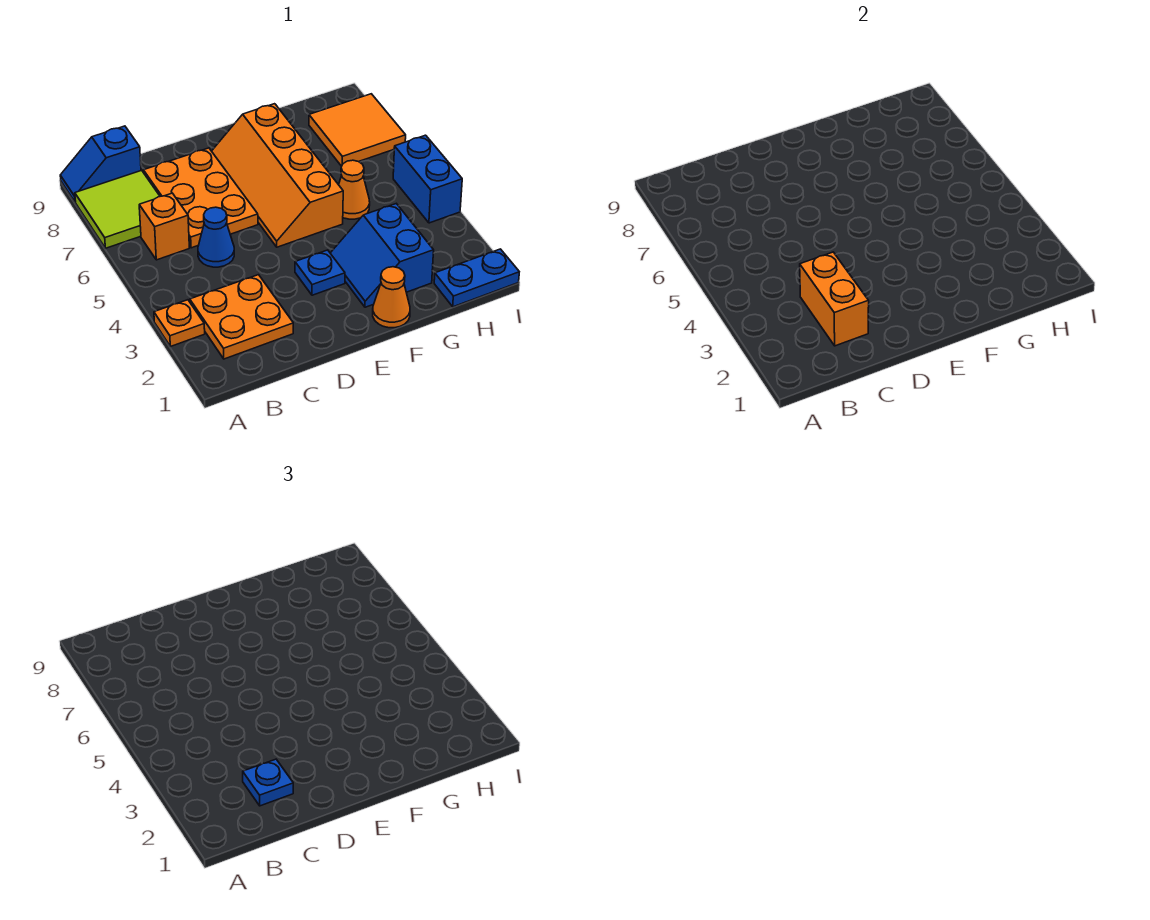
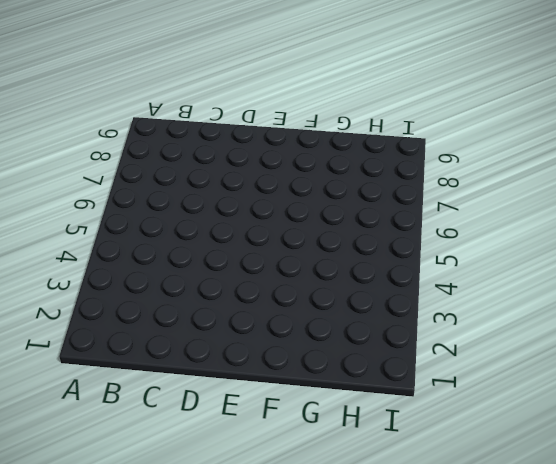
none -> orange plate A3 level 1
none -> lime tile A7:B8 level 1
none -> blue slope A9:B9 level 1 top B

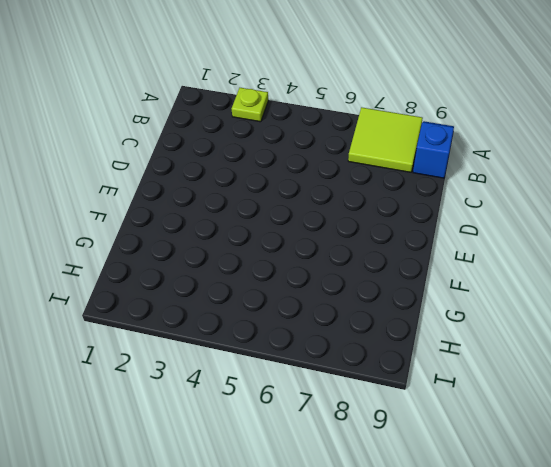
lime plate A3 level 1 -> orange plate A3 level 1
none -> orange plate B2:C3 level 1
none -> orange brick B6 level 1
none -> blue cone C5 level 1

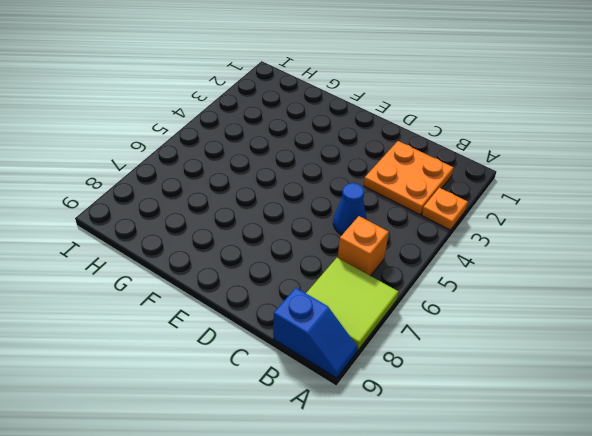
none -> orange plate C6:D8 level 1
none -> blue plate E3 level 1
none -> orange slope E5:F8 level 1 top F

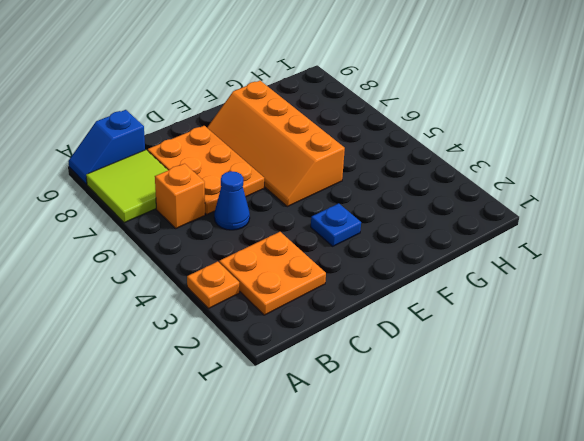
none -> orange cone F1 level 1
none -> blue slope F2:G3 level 1 top G
none -> orange cone G5 level 1

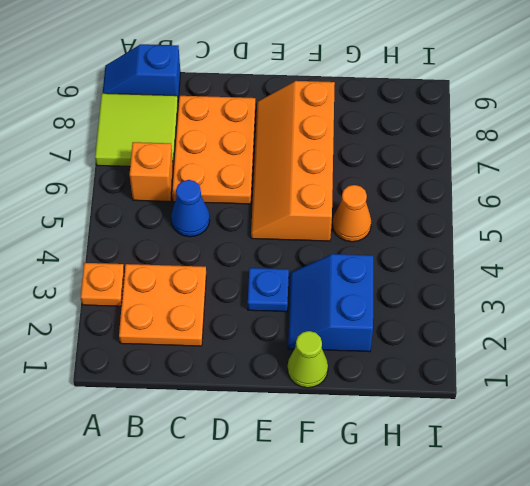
lime cone F1 level 1 -> orange cone F1 level 1
none -> blue plate H1:I1 level 1
none -> orange tile H7:I8 level 1
none -> blue brick I4:I5 level 1

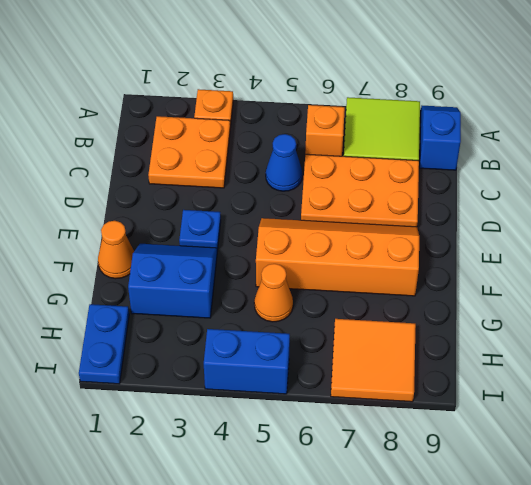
none -> orange brick C2:C3 level 2
none -> blue plate C2 level 3

